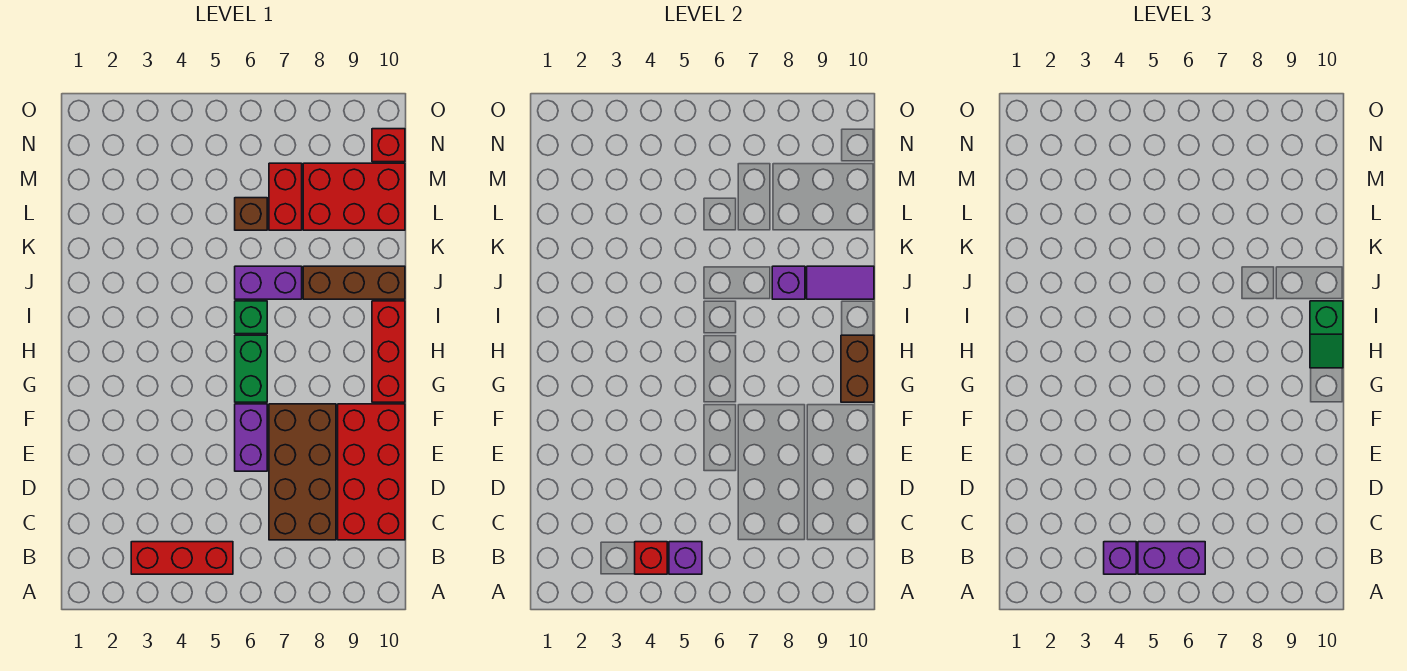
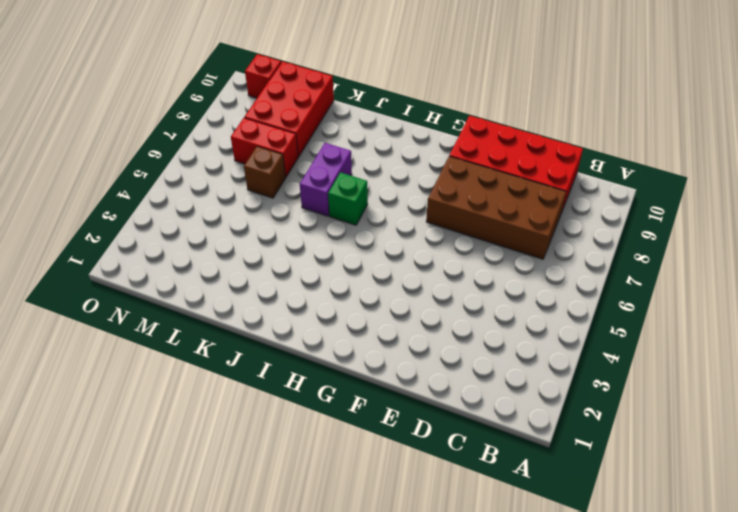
none -> red brick B3:B5 level 1
none -> purple brick E6:F6 level 1
none -> green brick G6:H6 level 1

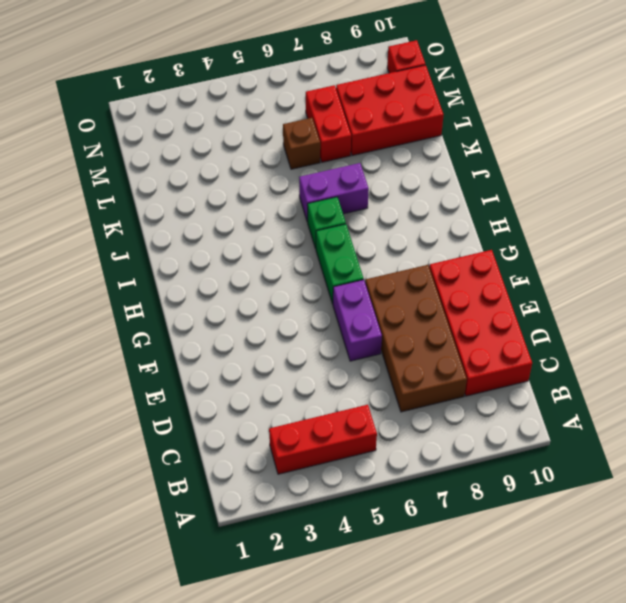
none -> red brick G10:I10 level 1
none -> brown brick J8:J10 level 1
none -> red brick B4 level 2

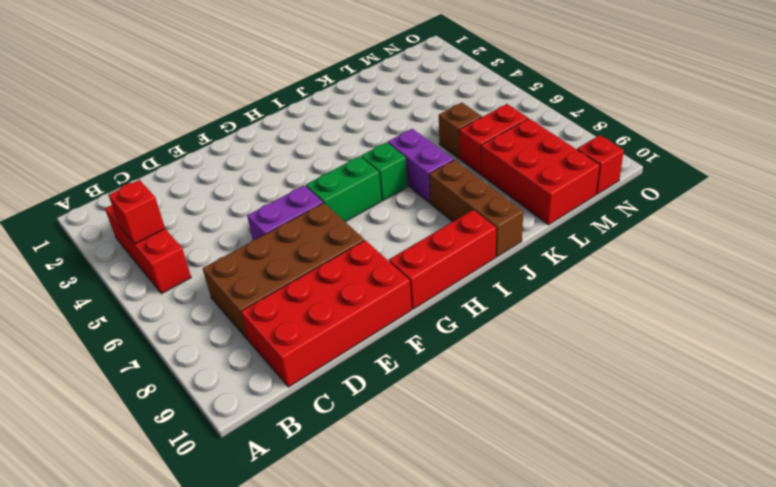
none -> purple brick B5 level 2
none -> brown brick G10:H10 level 2
none -> purple brick J8 level 2

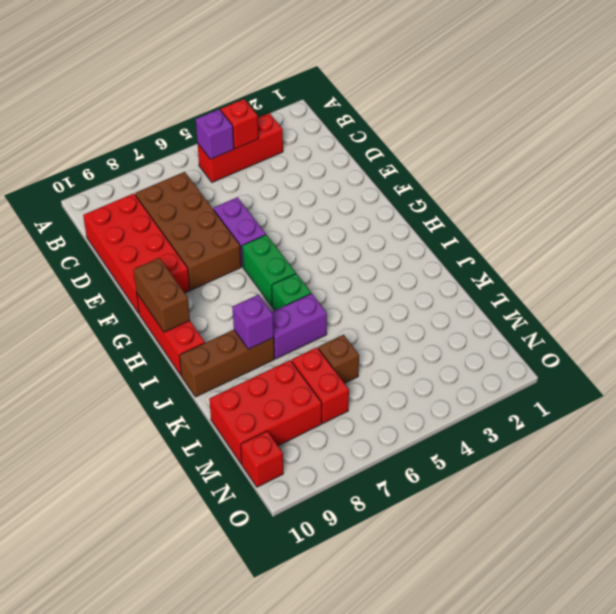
none -> purple tile J9:J10 level 2
none -> purple brick B4 level 3
none -> purple brick B5:B6 level 3

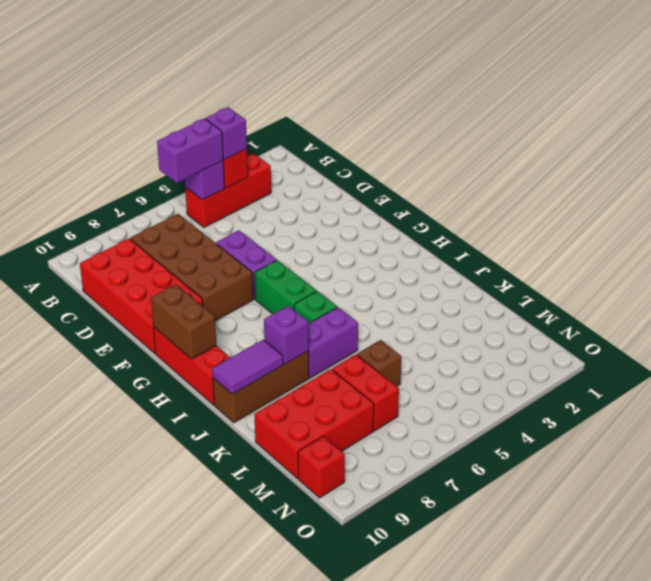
none -> green slope H10:I10 level 3 top I

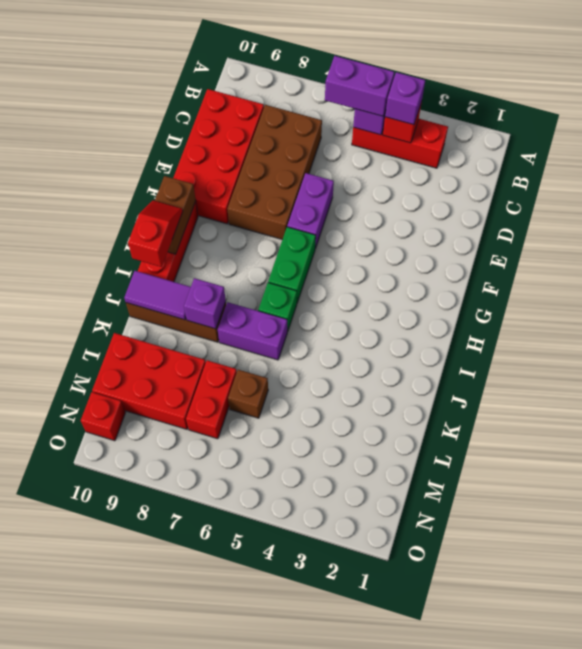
red slope H10:I10 level 3 top I -> green slope H10:I10 level 3 top I

